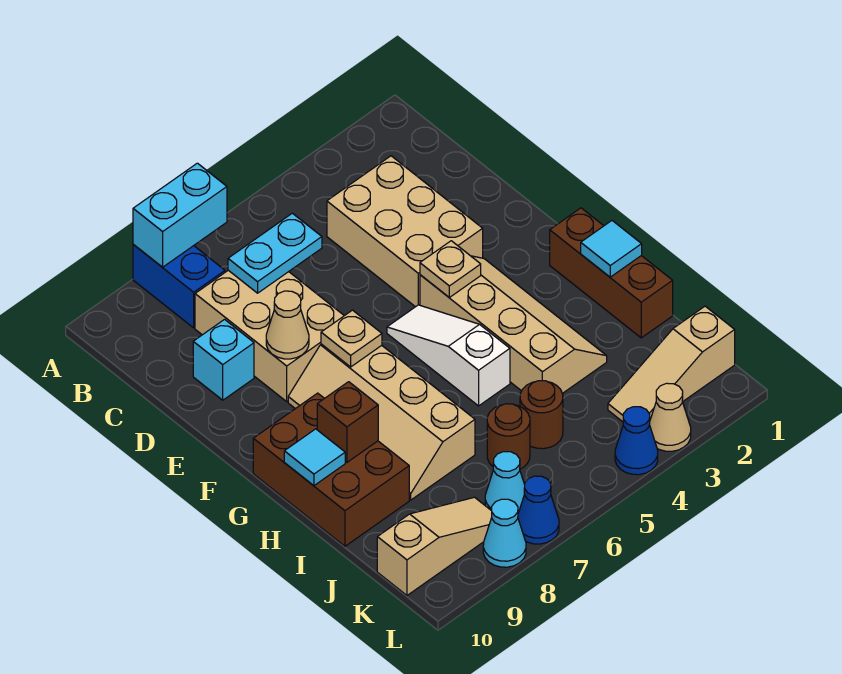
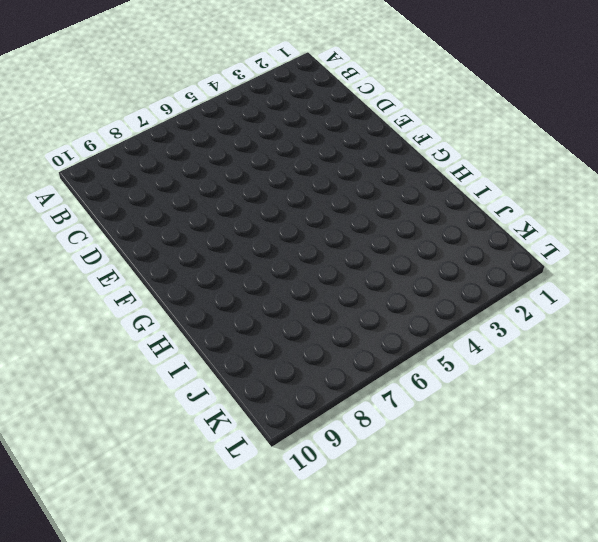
none -> blue brick A8:B8 level 1
none -> tan brick C3:E4 level 1
none -> tan brick C7:E8 level 1

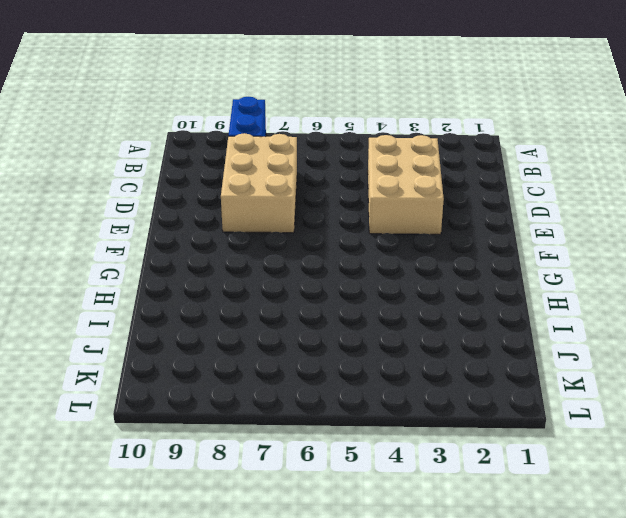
none -> cyan brick D9 level 1
none -> tan slope F3:I4 level 1 top 4
none -> white slope F5:H5 level 1 top H

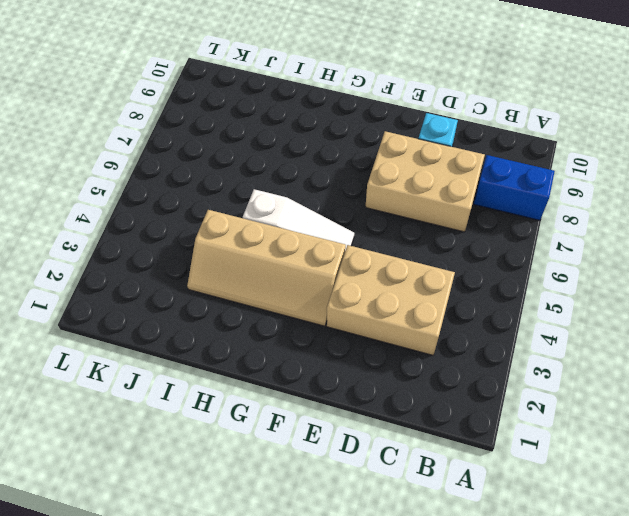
none -> tan slope F7:I8 level 1 top 7
none -> brown brick G1:I1 level 1
none -> brown brick G9:I10 level 1

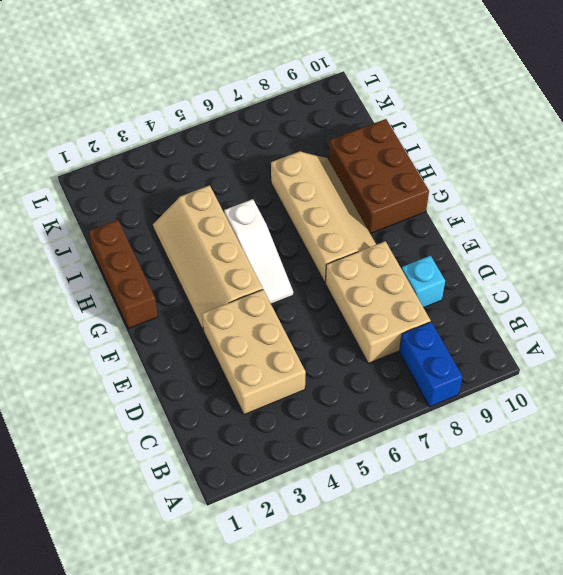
none -> brown round brick J5 level 1
none -> brown round brick J6 level 1
none -> tan slope K1:K3 level 1 top 1

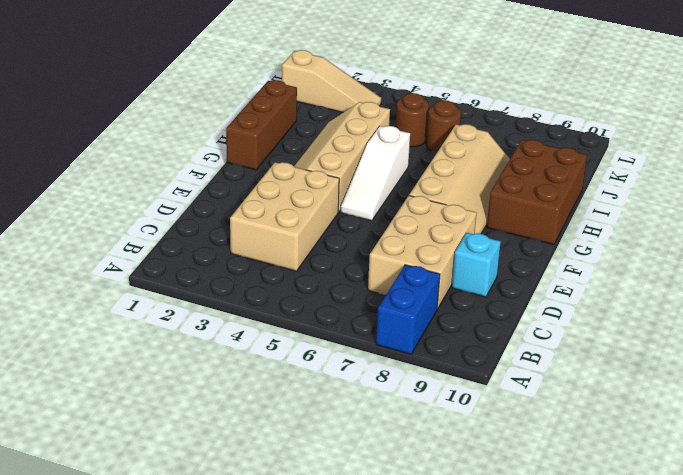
none -> cyan cone K7 level 1
none -> tan slope K8:K10 level 1 top 10
none -> tan cone L3 level 1

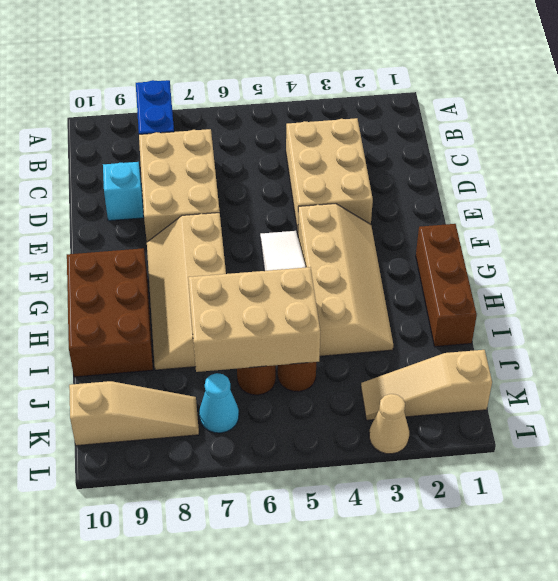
tan brick I5:J7 level 2 -> none
none -> blue cone L4 level 1
none -> blue cone L7 level 1
none -> cyan cone L8 level 1

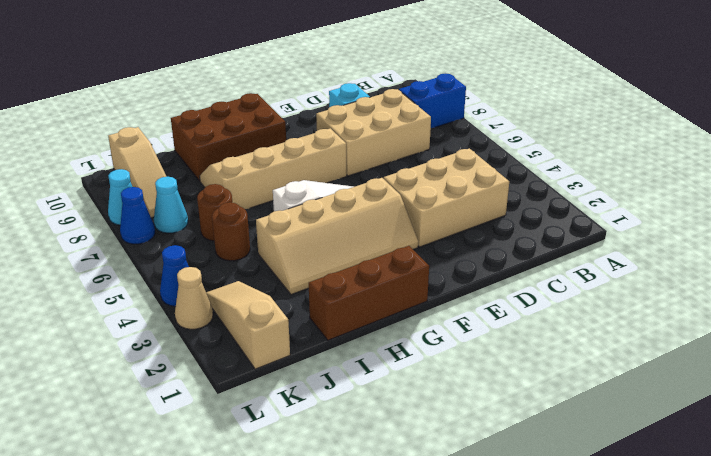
none -> cyan brick A7:A8 level 2
none -> cyan plate C6:C7 level 2
none -> tan cone E8 level 2

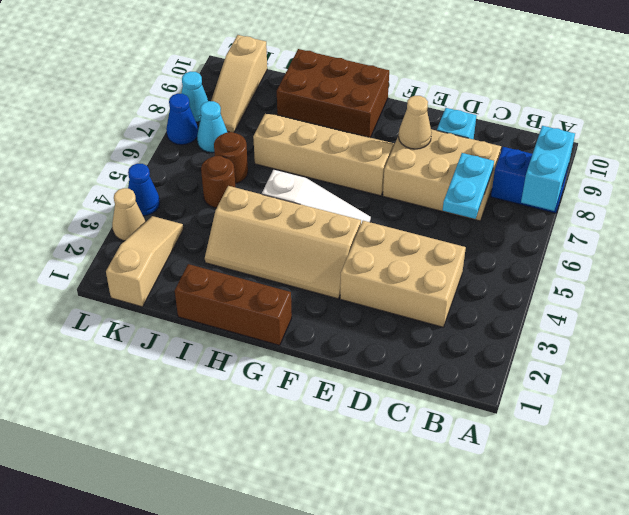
none -> tan plate F4 level 2
none -> tan plate F7 level 2
none -> cyan tile H1 level 2

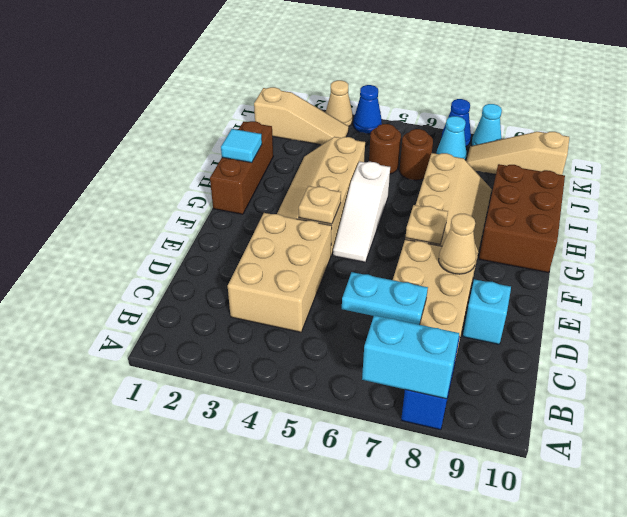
none -> brown brick H9 level 2
none -> cyan tile H10 level 2

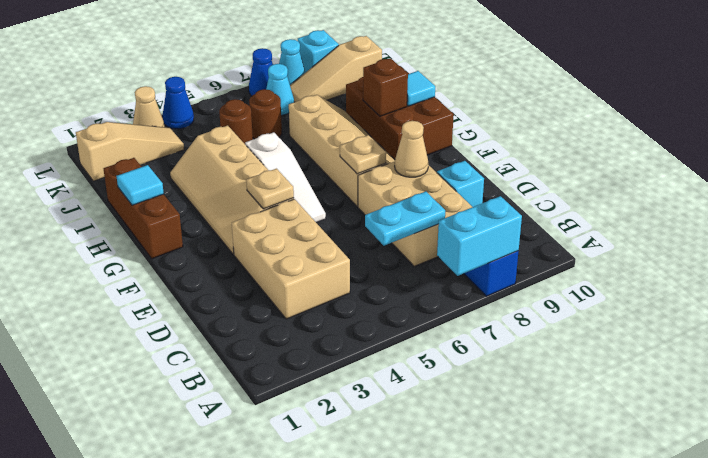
cyan brick L9 level 1 -> none

